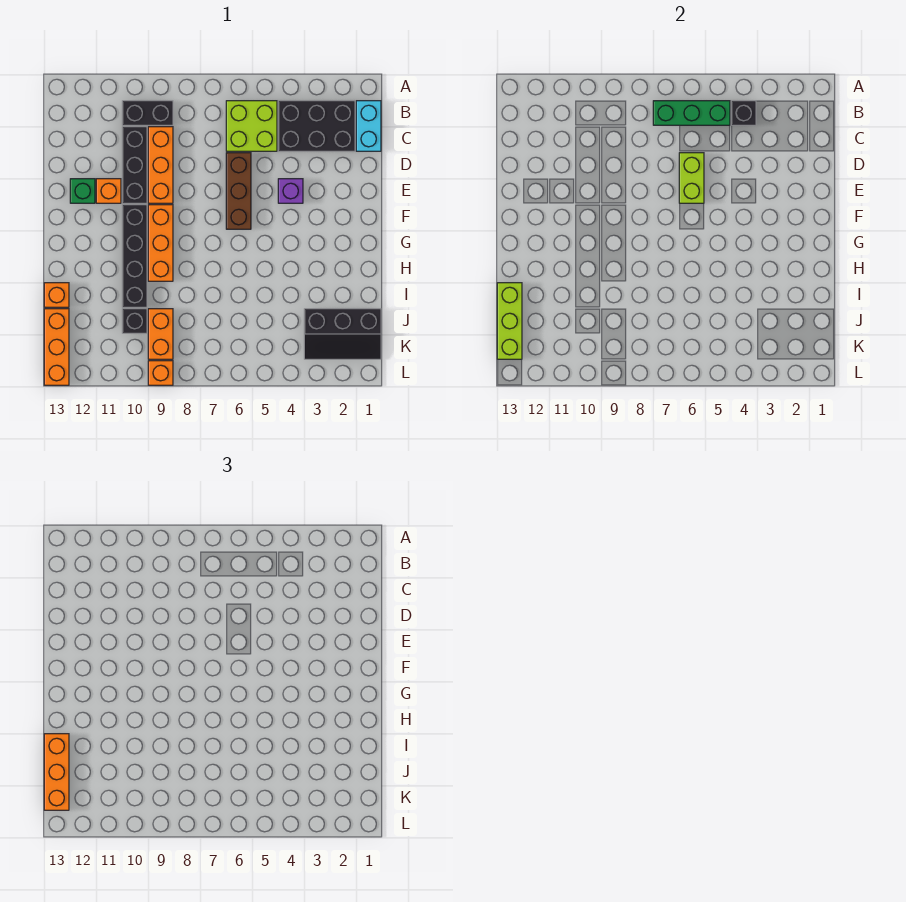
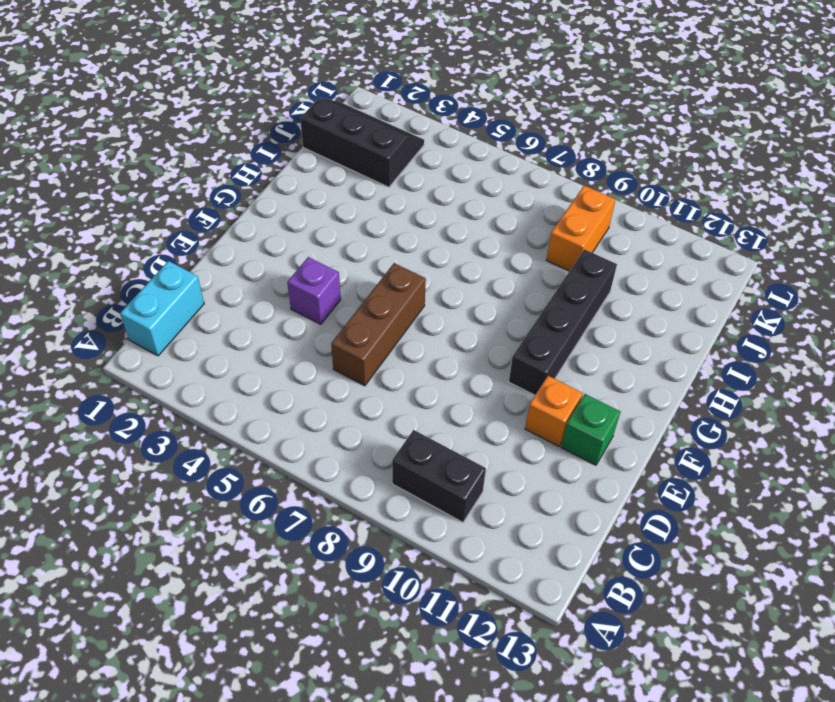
none -> black brick B2:C4 level 1
none -> lime brick B5:C6 level 1
none -> orange brick C9:E9 level 1

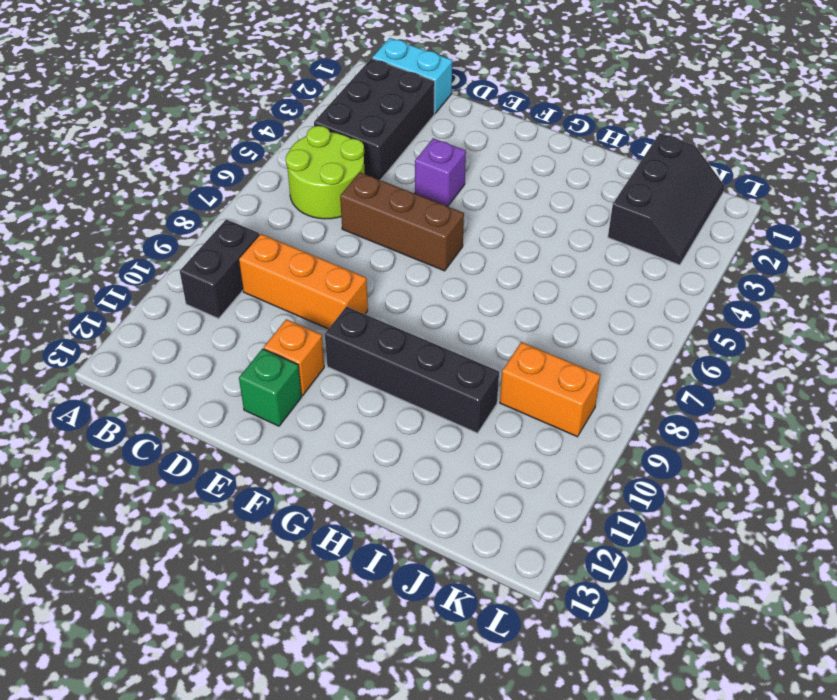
lime round brick B5:C6 level 1 -> lime brick B5:C6 level 1
none -> black brick C10:E10 level 1
none -> orange brick F9:H9 level 1
none -> orange brick I13 level 1

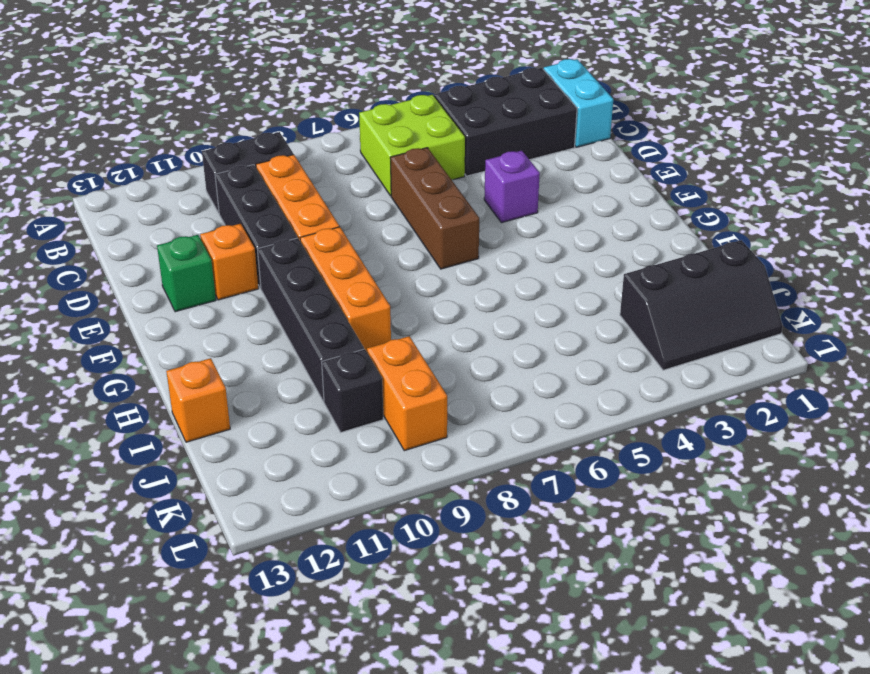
none -> orange brick J13:L13 level 1
none -> orange brick L9 level 1
none -> black brick B4 level 2

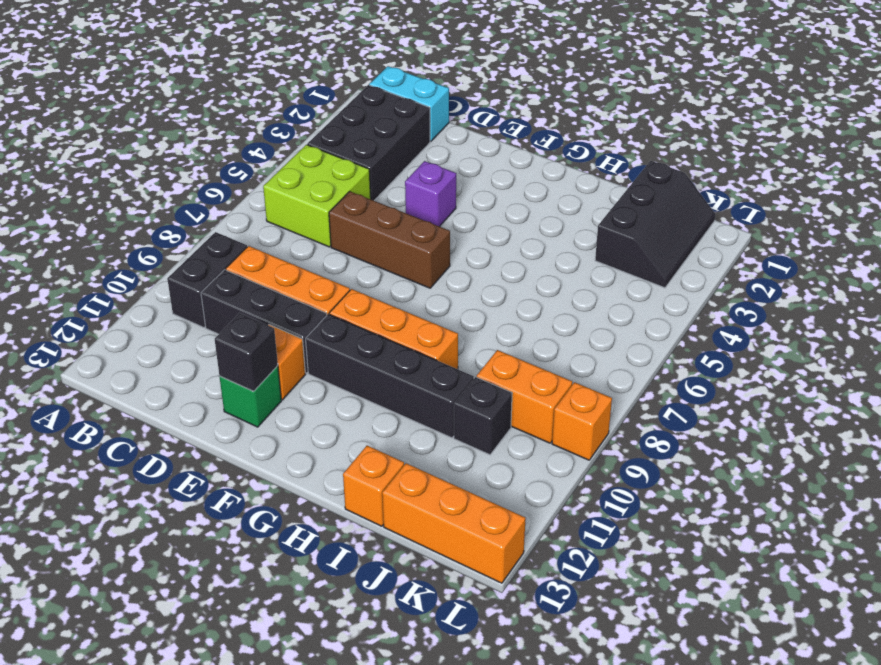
black brick E12 level 2 -> black brick B4 level 2
none -> green brick B5:B7 level 2
none -> lime brick D6:E6 level 2
none -> lime brick I13:K13 level 2

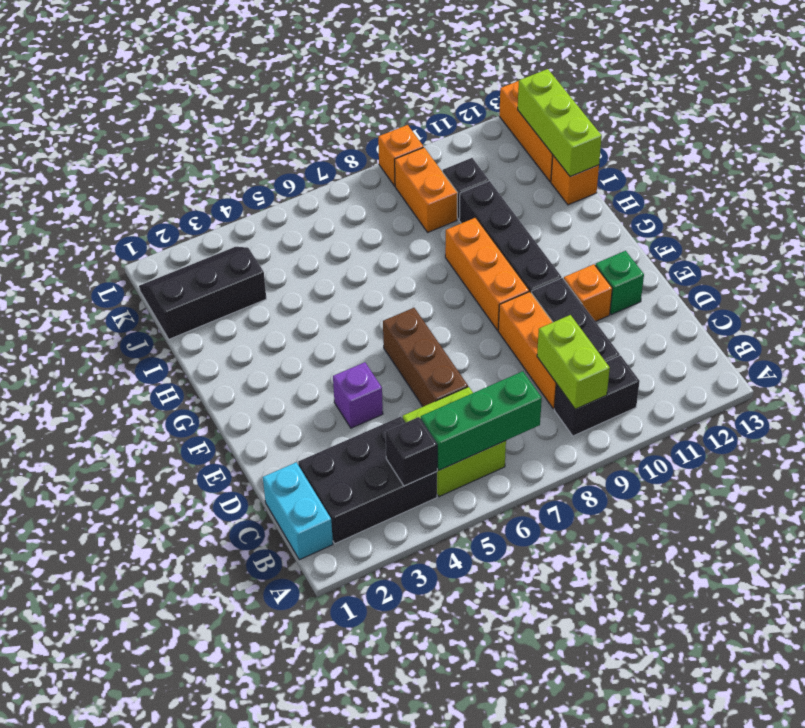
lime brick B9:C9 level 2 -> lime brick D6:E6 level 2
none -> orange brick I13:K13 level 3

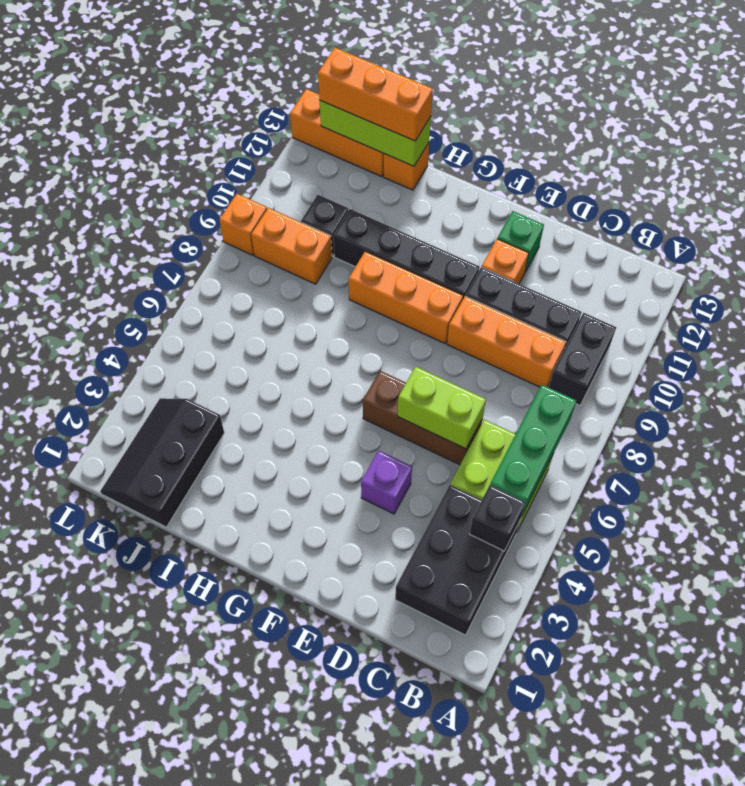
none -> cyan brick B1:C1 level 1

